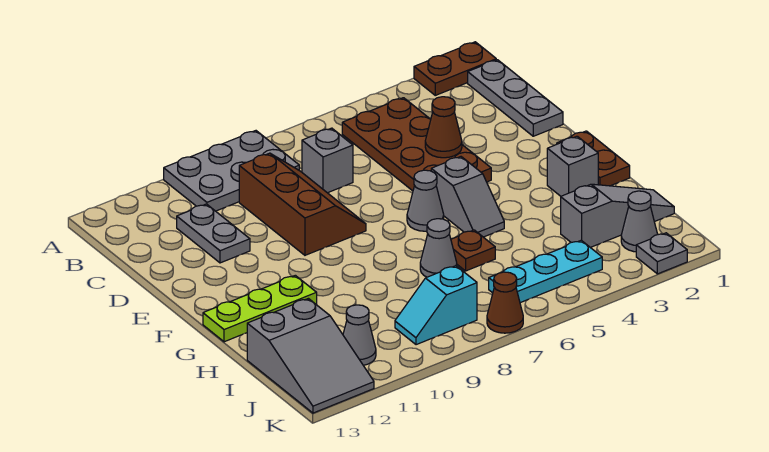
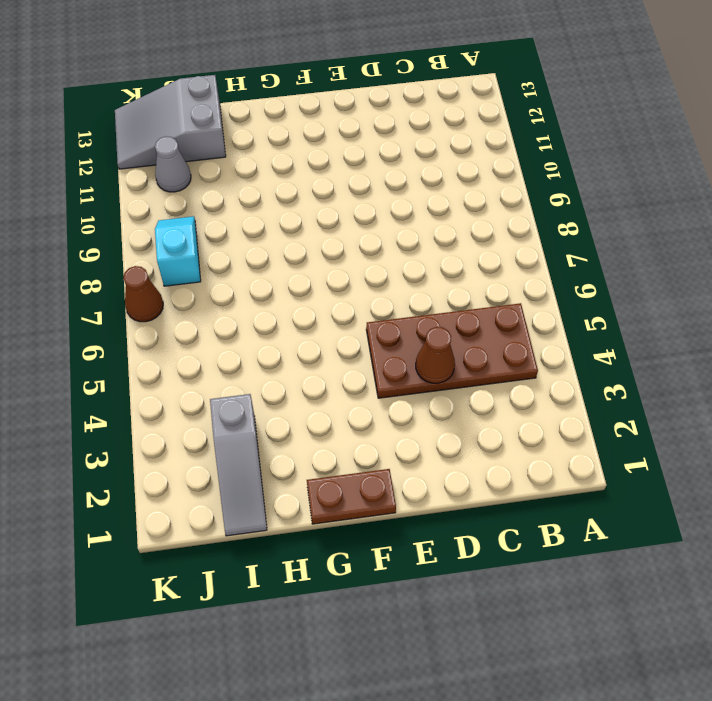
none -> brown plate A1:A2 level 1
none -> grey plate A8:B10 level 1
none -> grey plate B1:D1 level 1

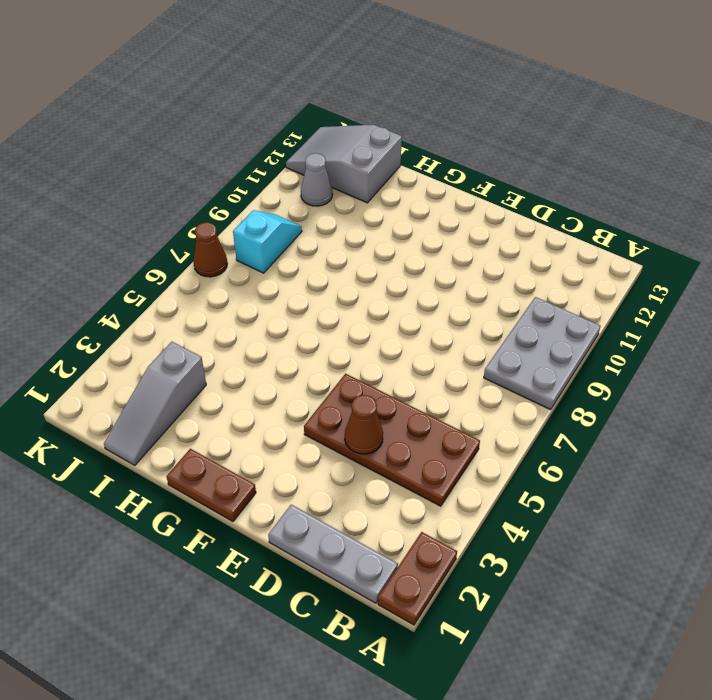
none -> grey brick C7 level 1
none -> brown slope C8:E9 level 1 top 9
none -> grey plate C11:D11 level 1

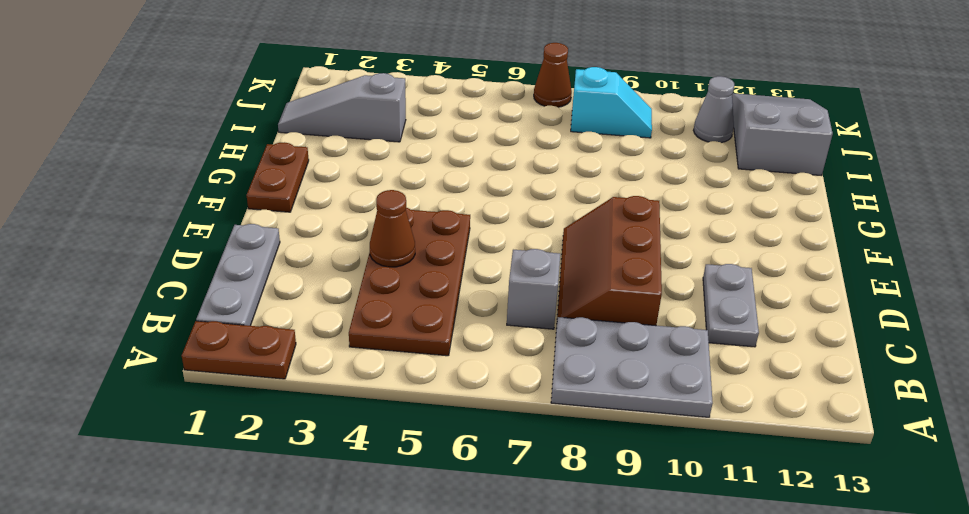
none -> grey slope F5:G5 level 1 top F
none -> grey cone F6 level 1
none -> grey brick G2 level 1

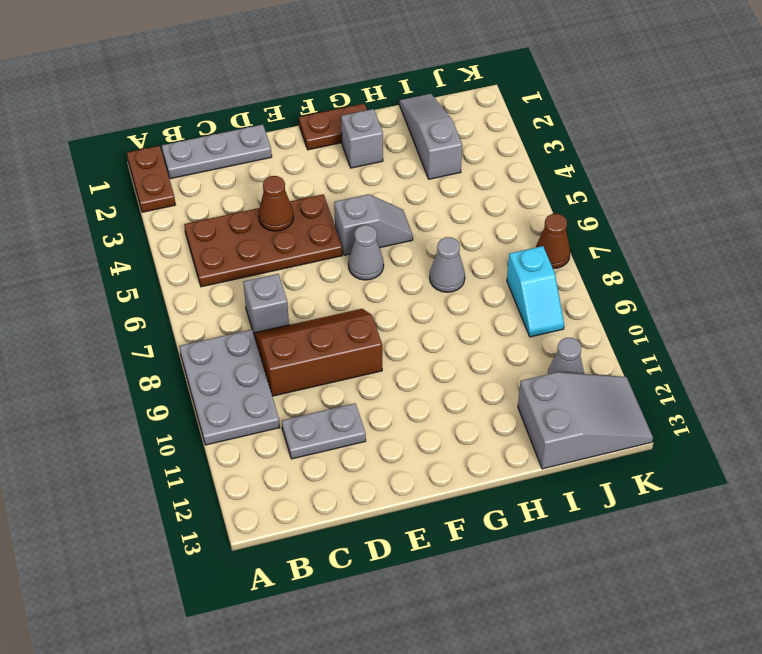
none -> lime plate G11:G13 level 1
none -> brown plate H6 level 1
none -> grey cone J2 level 1

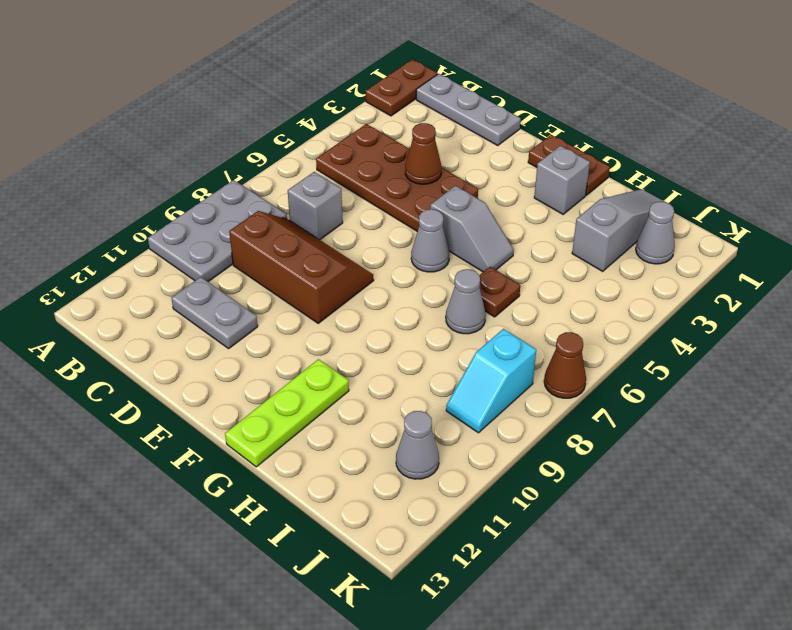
none -> grey slope I12:K13 level 1 top I
none -> cyan plate J4:J6 level 1
none -> grey plate K2 level 1

